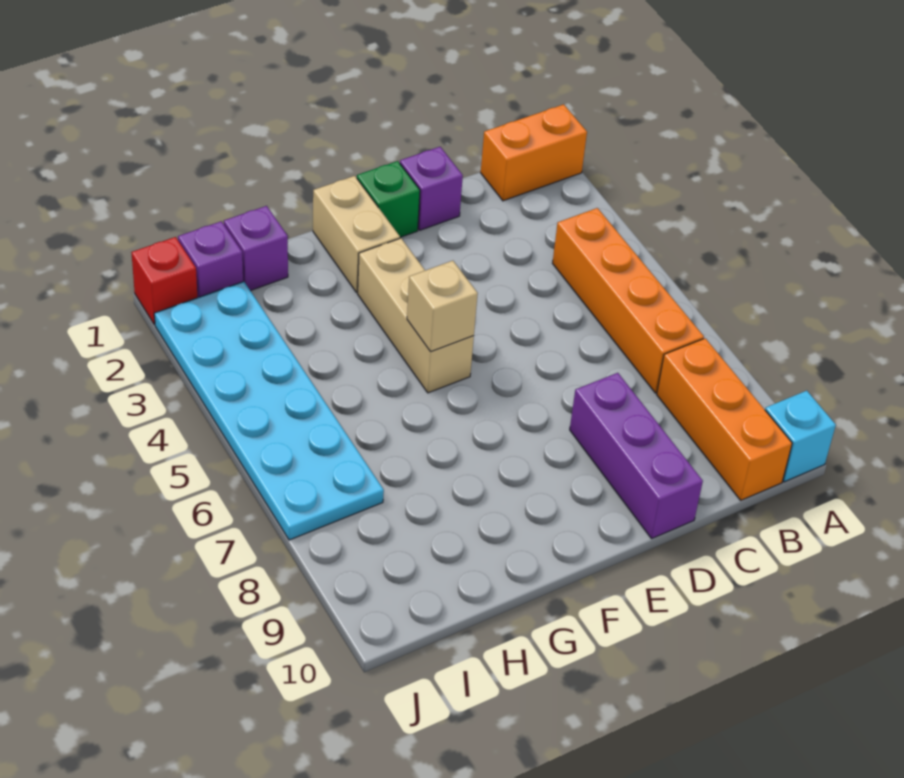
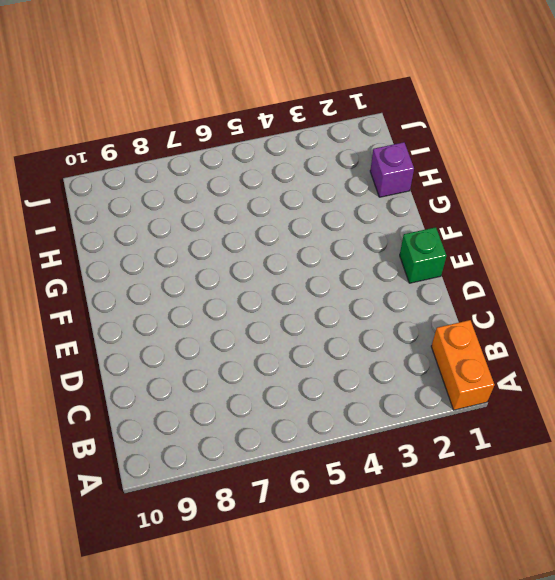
none -> cyan brick A10 level 1
none -> orange brick B4:B7 level 1
none -> orange brick B8:B10 level 1

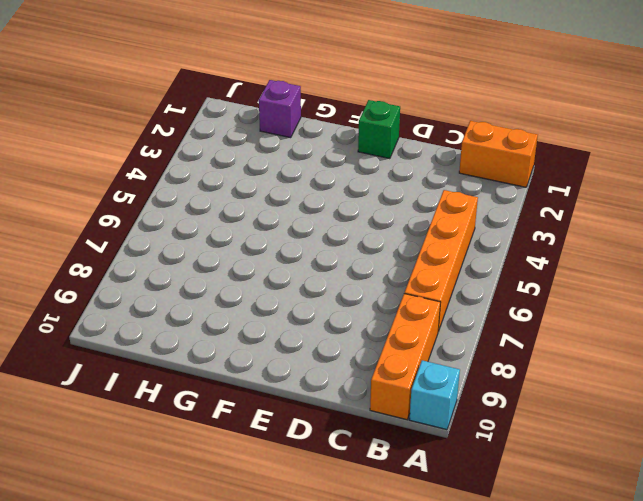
none -> purple brick D1 level 1
none -> purple brick D8:D10 level 1
none -> tan brick F1:F2 level 1

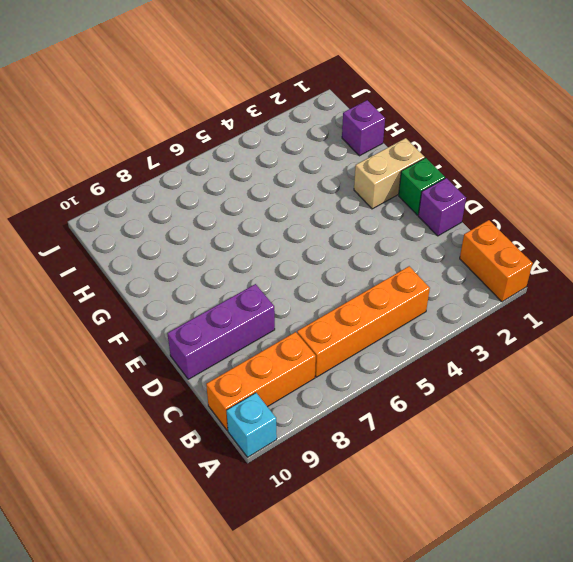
none -> tan brick F3:F5 level 1
none -> purple brick I1 level 1
none -> cyan plate I2:J7 level 1

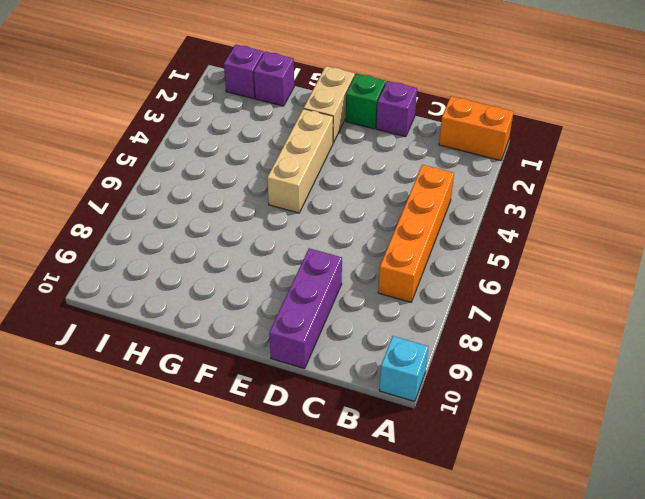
none -> orange brick B8:B10 level 1
none -> cyan plate I2:J7 level 1
none -> red brick J1 level 1

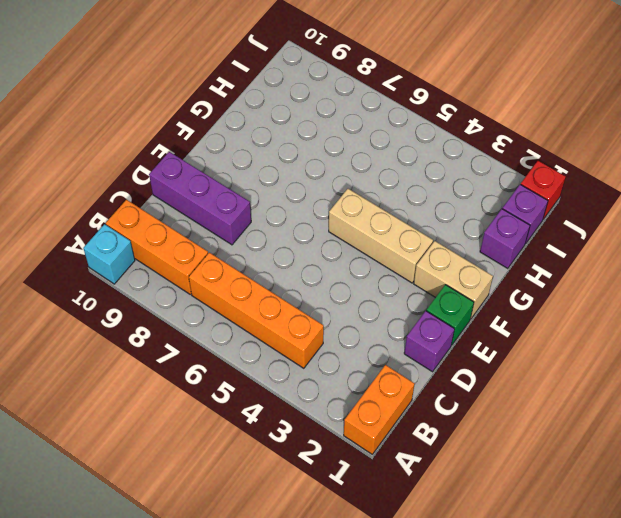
none -> cyan plate I2:J7 level 1
none -> tan brick F5 level 2

